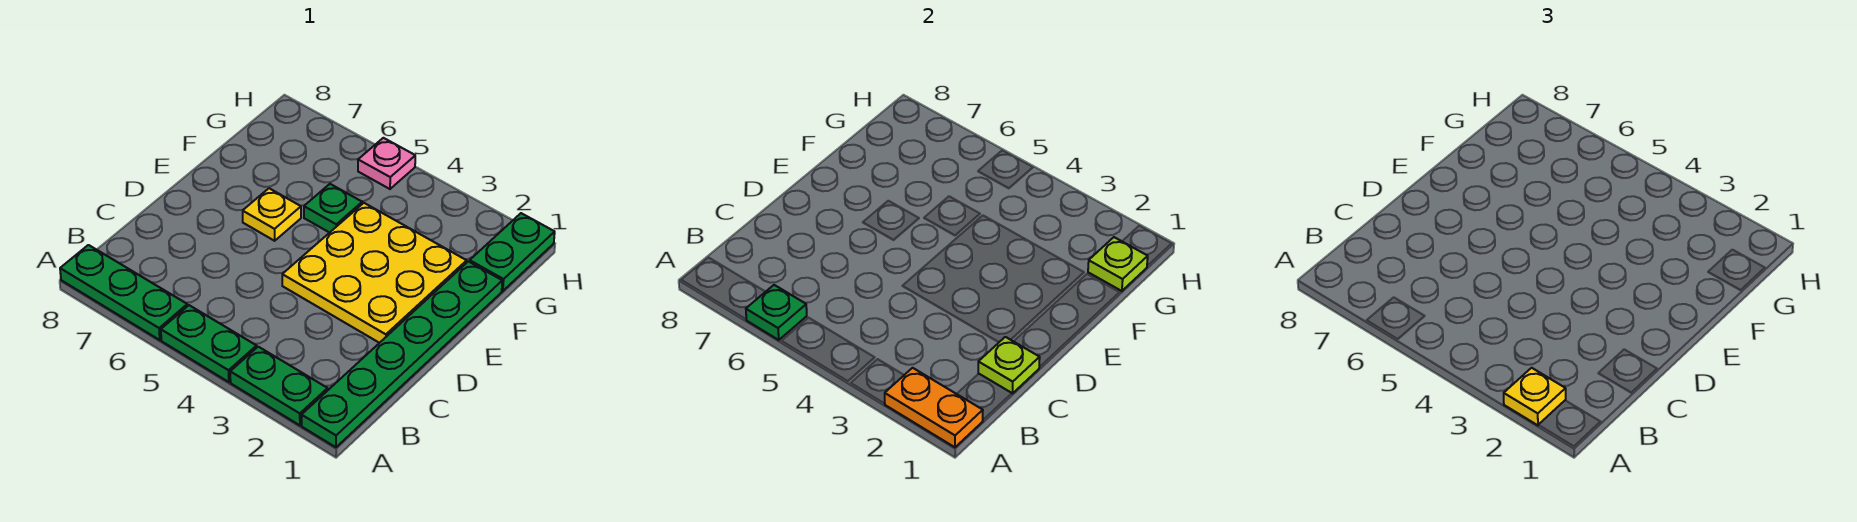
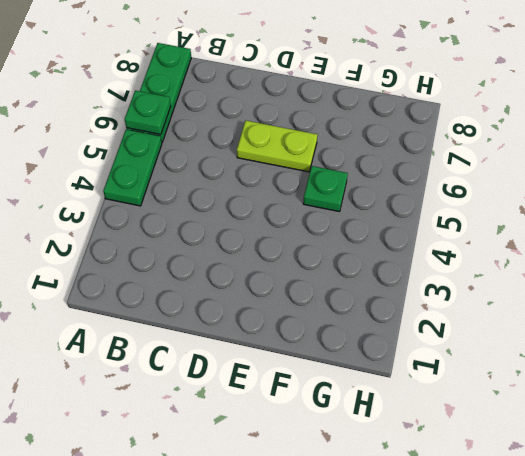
lime plate D6:E6 level 1 -> yellow plate E6 level 1
none -> green plate A1:F1 level 1
none -> green plate A2:A3 level 1
none -> yellow plate D2:F4 level 1

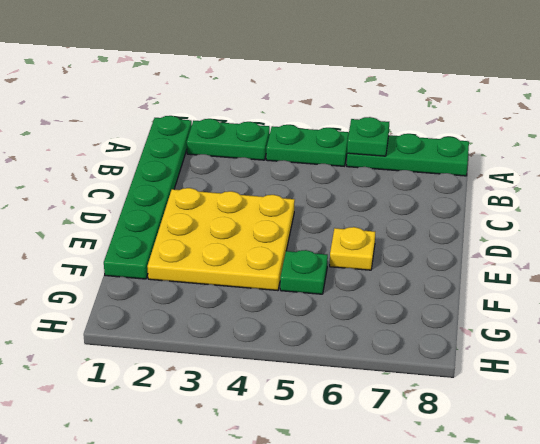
none -> green plate G1:H1 level 1
none -> pink plate H5 level 1
none -> orange plate A1:A2 level 2

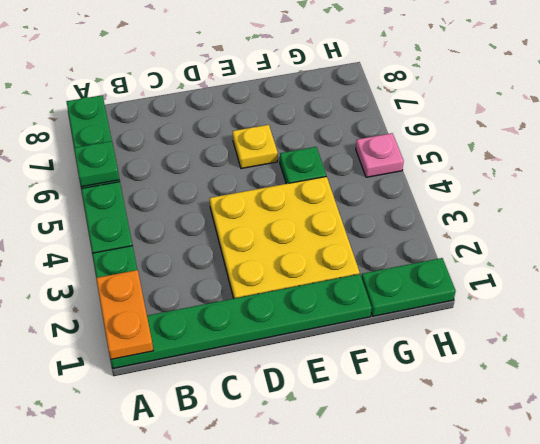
none -> lime plate C1 level 2
none -> lime plate G1 level 2
none -> yellow plate A2 level 3

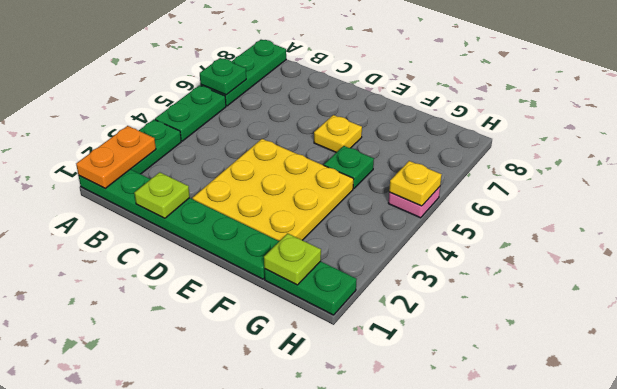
yellow plate H5 level 2 -> yellow plate A2 level 3

